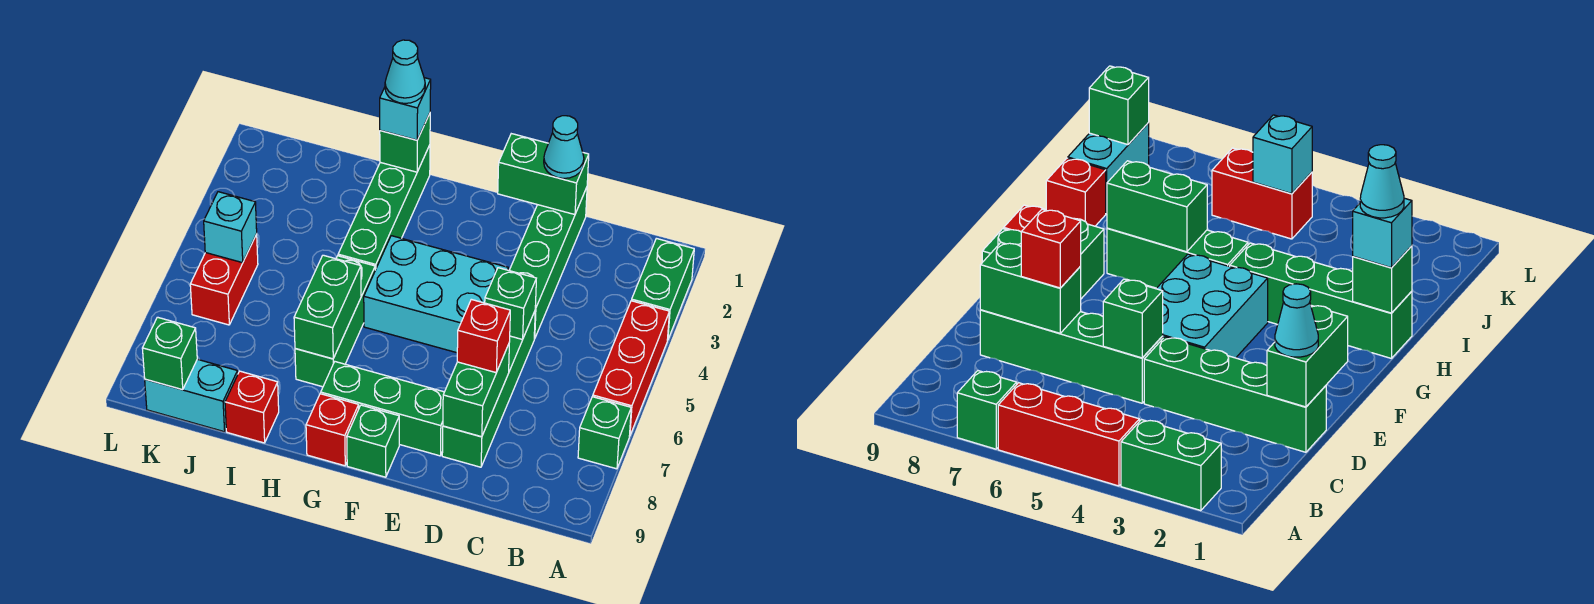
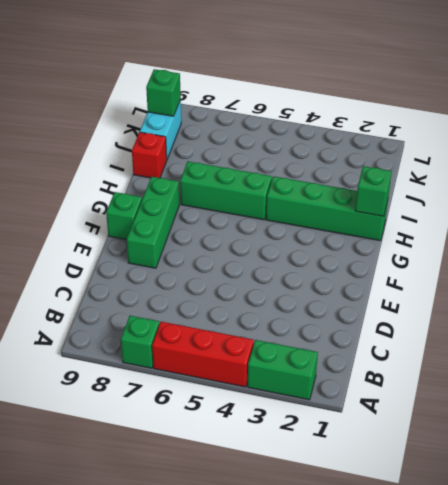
none -> green brick D1:D4 level 1
none -> green brick D5:D8 level 1
none -> cyan brick E4:G5 level 1

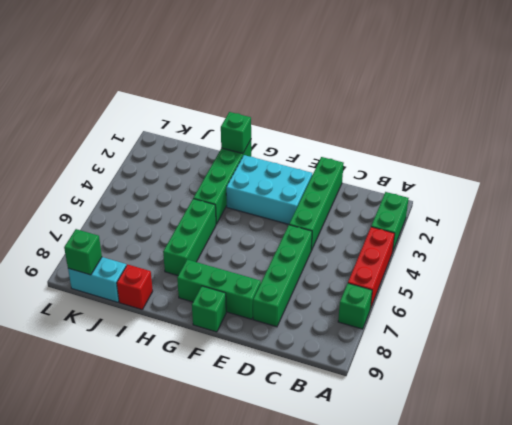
cyan brick E2:G3 level 1 -> cyan brick E4:G5 level 1
none -> red brick G9 level 1
none -> red brick K5:K6 level 1
none -> green brick D1:E1 level 2

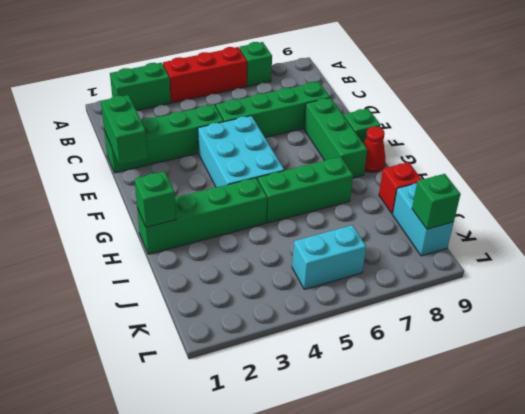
red cone G9 level 1 -> red brick G9 level 1
cyan brick K5:K6 level 1 -> red brick K5:K6 level 1
none -> green brick D5 level 2
none -> green brick D7:D8 level 2
none -> green brick H6:H7 level 2

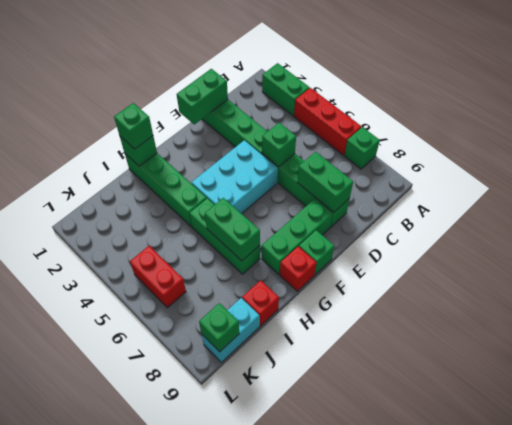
green brick H1 level 3 -> cyan brick H1 level 3
none -> cyan brick K5 level 2
none -> cyan cone D1 level 3
none -> red brick D7 level 3

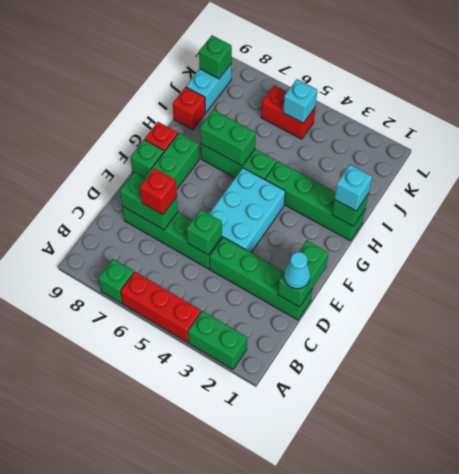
none -> cyan cone H1 level 4

